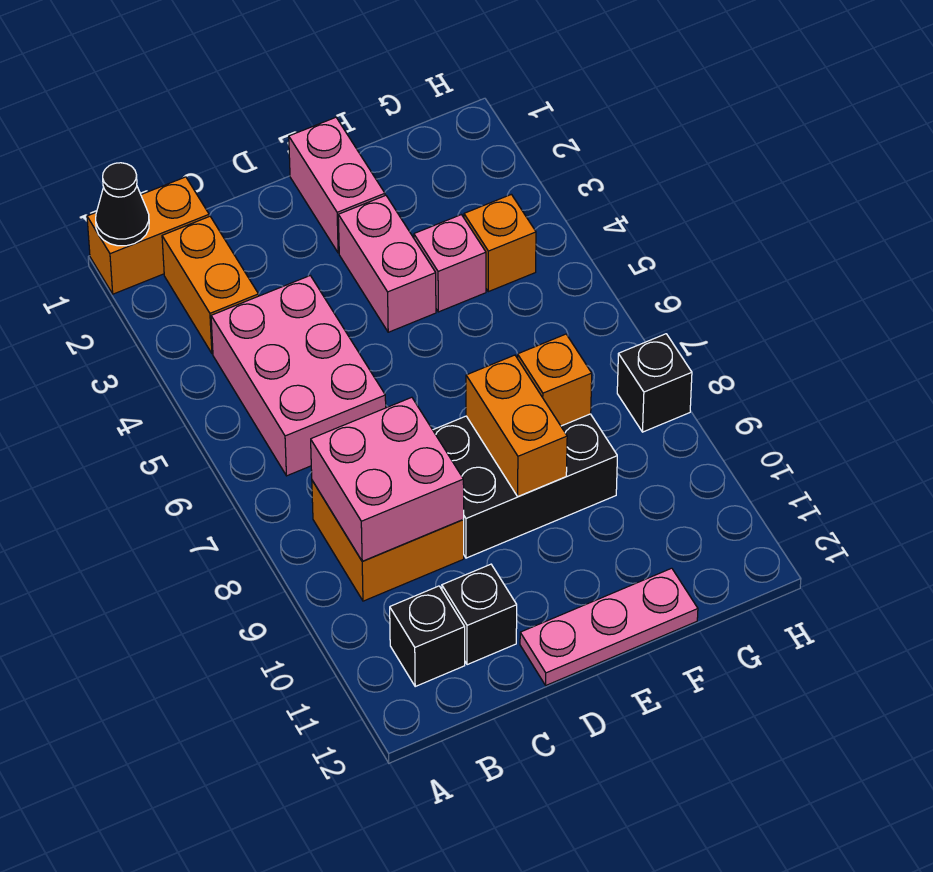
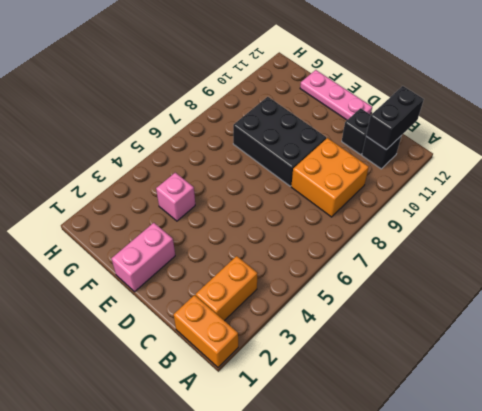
black brick B11:B12 level 2 -> none
none -> pink brick B4:C6 level 1
none -> pink brick E3:E4 level 1
none -> orange brick G4 level 1

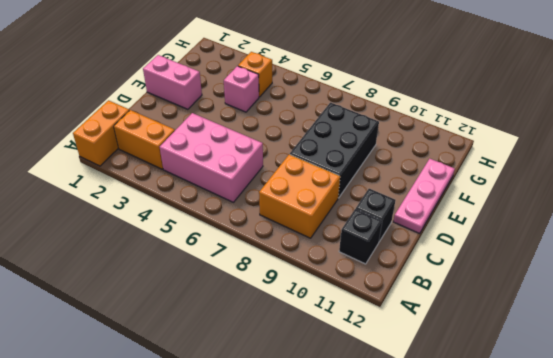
none -> pink brick E3:E4 level 1
none -> black brick H8 level 1
none -> black cone A1 level 2

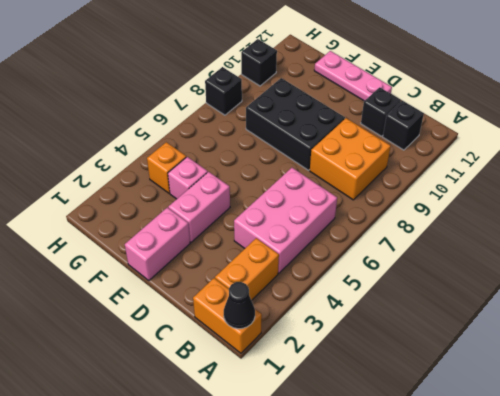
black brick H10 level 1 -> none
none -> pink brick B8:C9 level 2
none -> orange brick E8:E9 level 2
none -> orange brick F8 level 2

